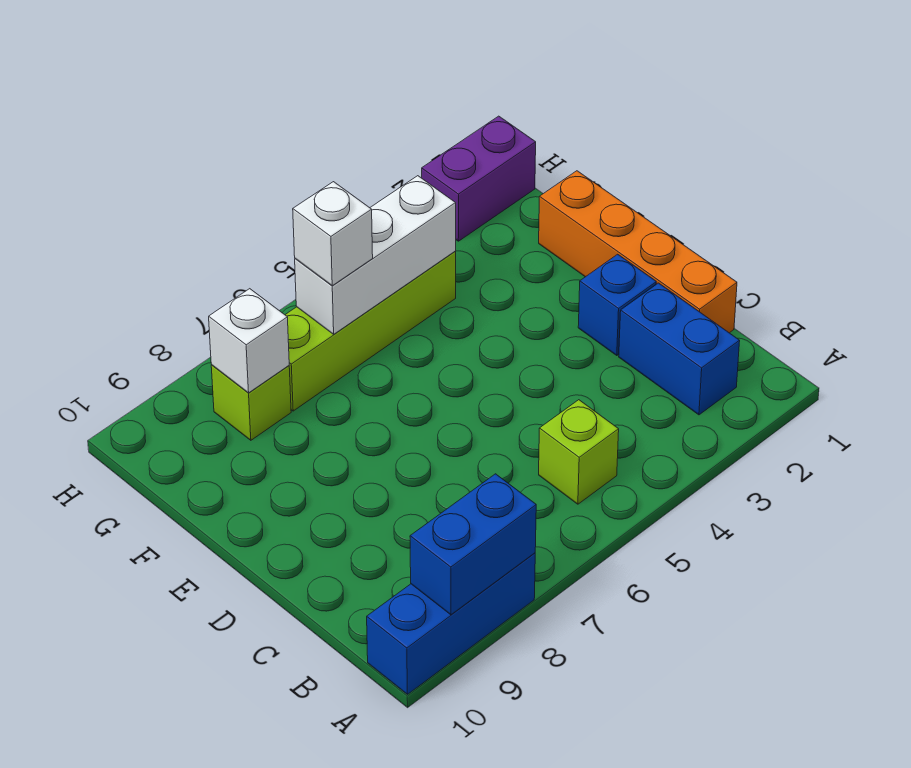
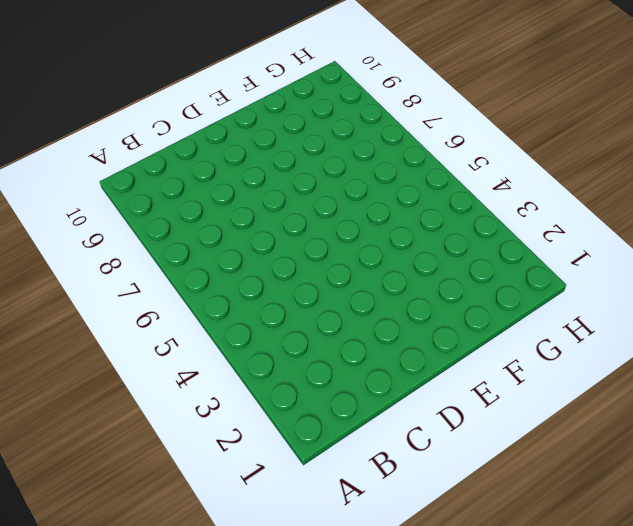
none -> blue brick A8:A10 level 1
none -> blue brick B2:C2 level 1
none -> lime brick B5 level 1

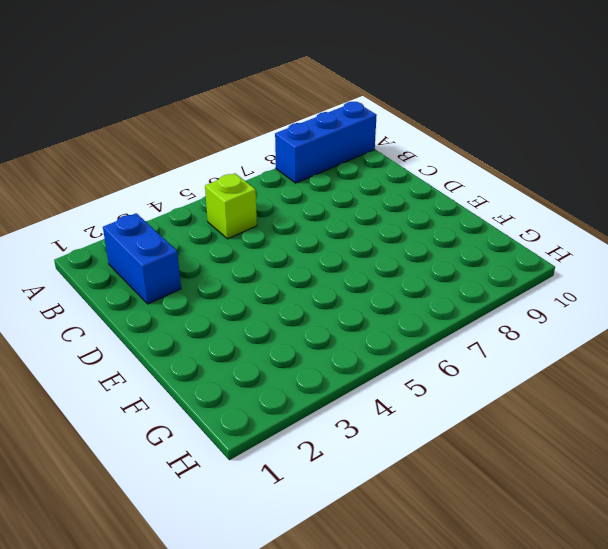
none -> orange brick C1:F1 level 1
none -> blue brick D2 level 1
none -> lime brick G4:G7 level 1

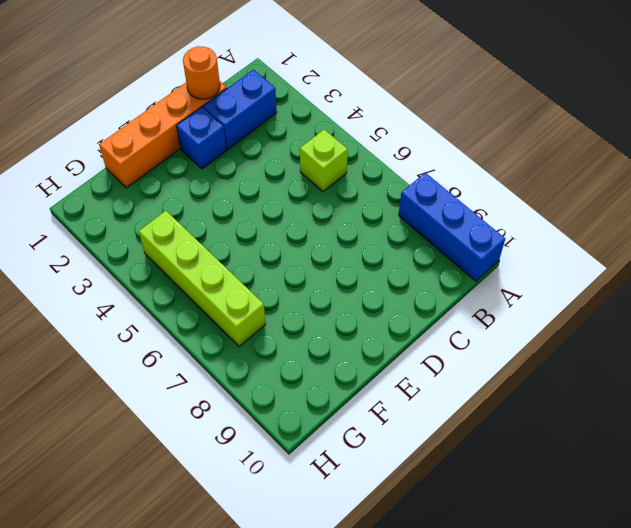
orange round brick C1 level 2 -> none
none -> lime brick G8 level 1
none -> purple brick H1:H2 level 1
none -> blue brick A8:A9 level 2

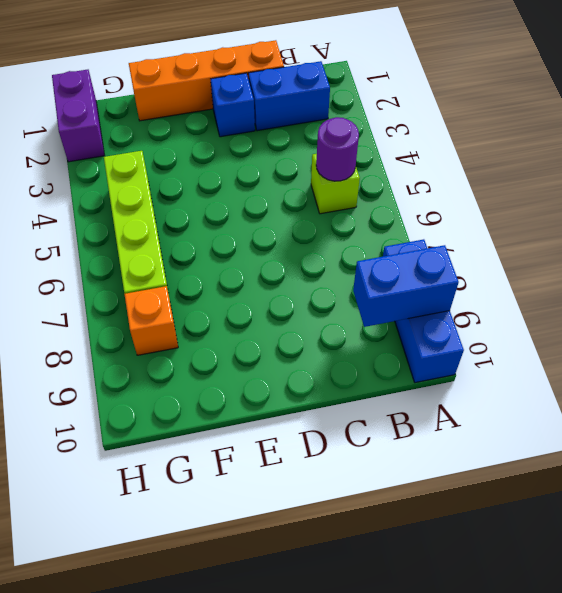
blue brick A9:B9 level 2 -> blue brick A8:A9 level 2
purple round brick B5 level 2 -> none
orange brick G8 level 1 -> lime brick G8 level 1
none -> white brick G4:G6 level 2
none -> white brick G8 level 2
none -> white brick G6 level 3

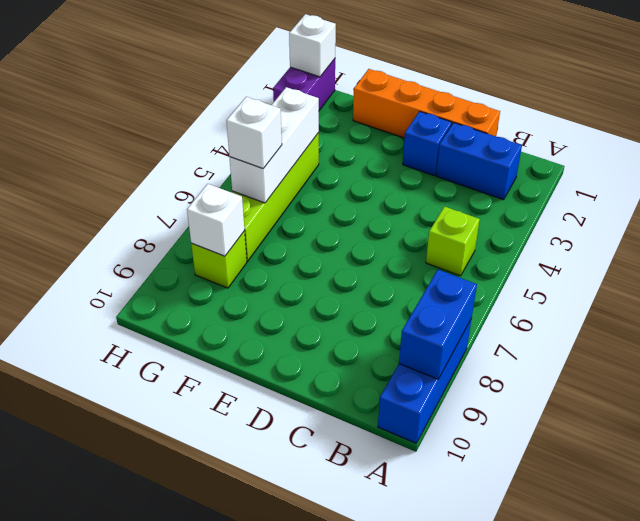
white brick H1 level 2 -> none

